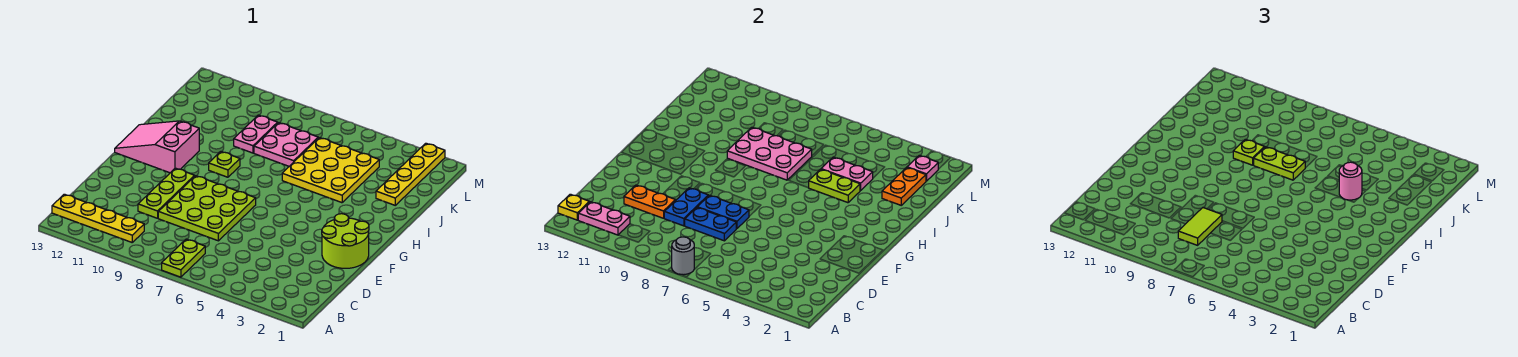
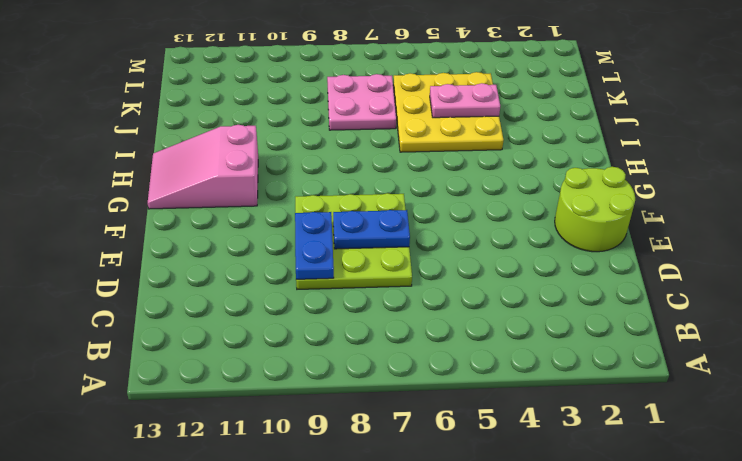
none -> lime plate A7:B7 level 1
none -> yellow plate B10:B13 level 1
none -> lime plate D10:F10 level 1

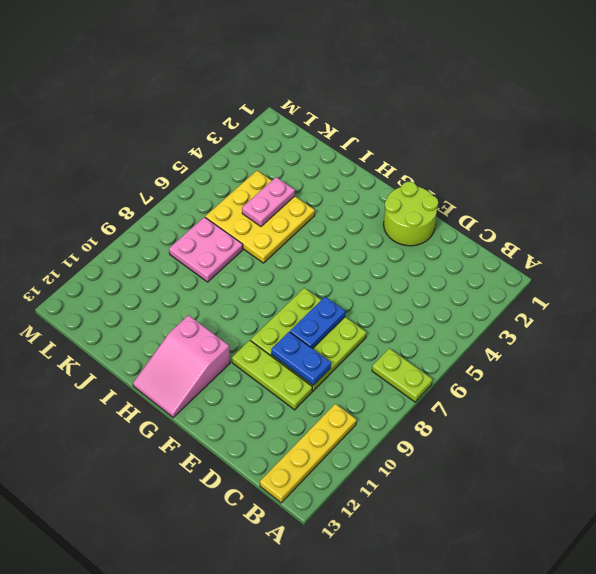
none -> lime plate H9 level 1
none -> yellow plate J2:M2 level 1
none -> pink plate J9:K9 level 1

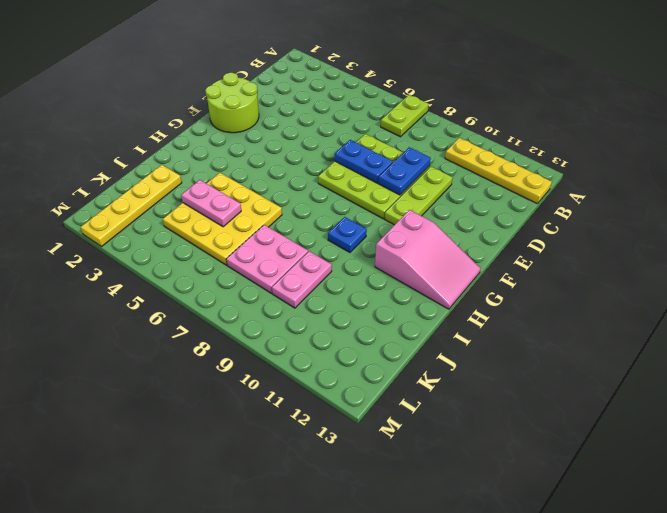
blue plate H9 level 1 -> lime plate H9 level 1
none -> grey round brick A7 level 2
none -> pink plate B11:B12 level 2
none -> yellow plate B13 level 2

